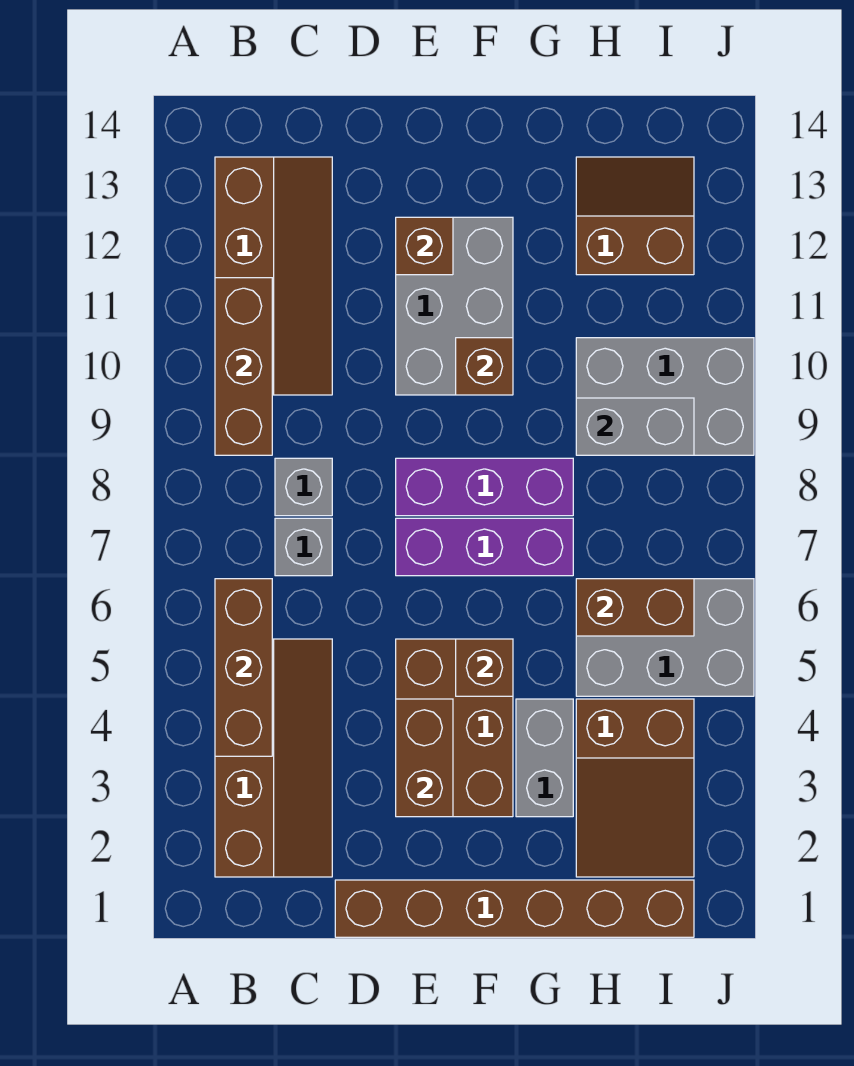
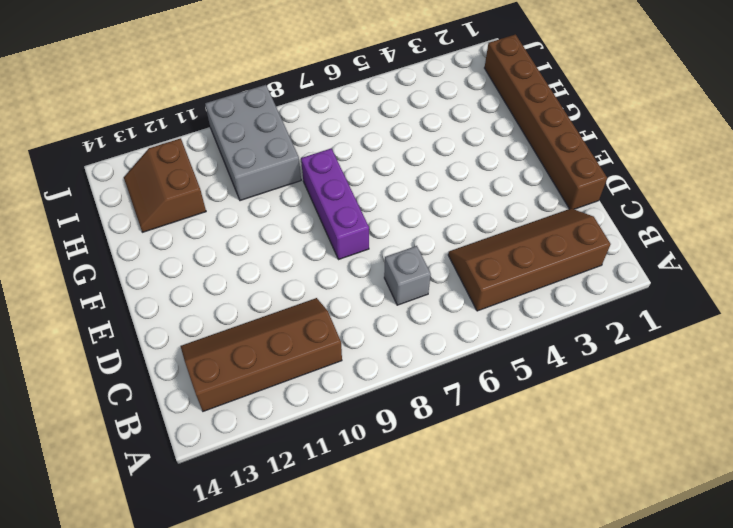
none -> grey brick C8 level 1
none -> brown brick E3:F5 level 1
none -> purple brick E7:G7 level 1

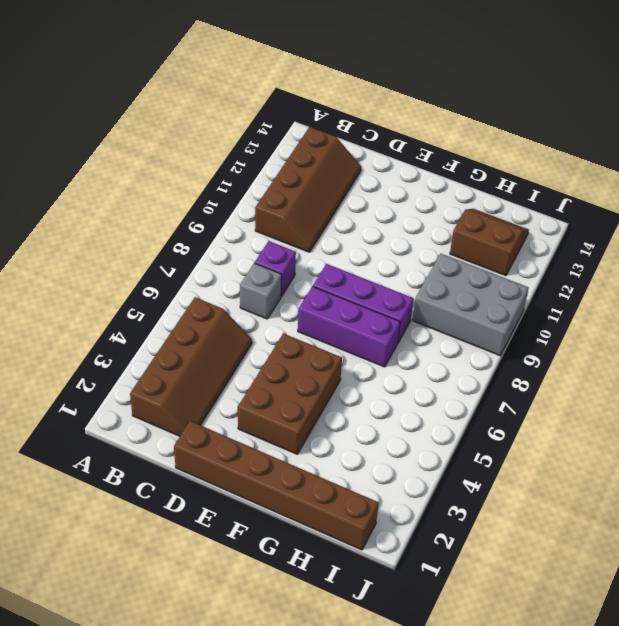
purple brick C8 level 1 -> grey brick C8 level 1
none -> grey brick E10:F12 level 1
none -> grey brick G3:G4 level 1
none -> brown slope H2:I4 level 1 top 4

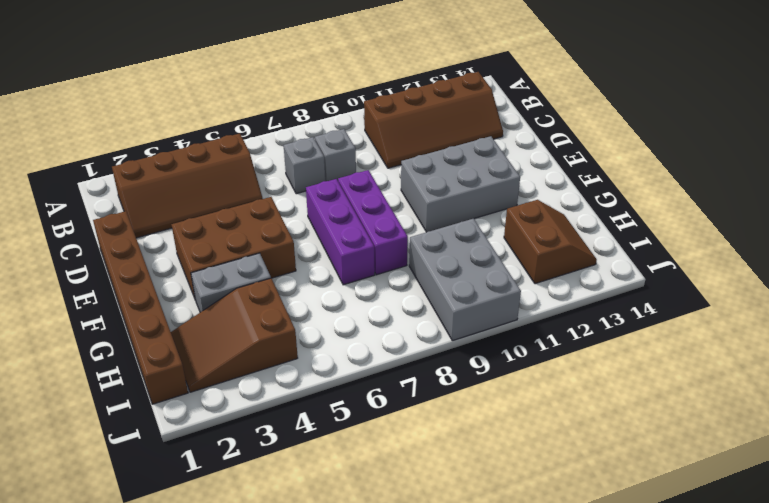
none -> grey brick H5:J6 level 1
none -> brown brick B4:B6 level 2
none -> brown brick B9:B11 level 2

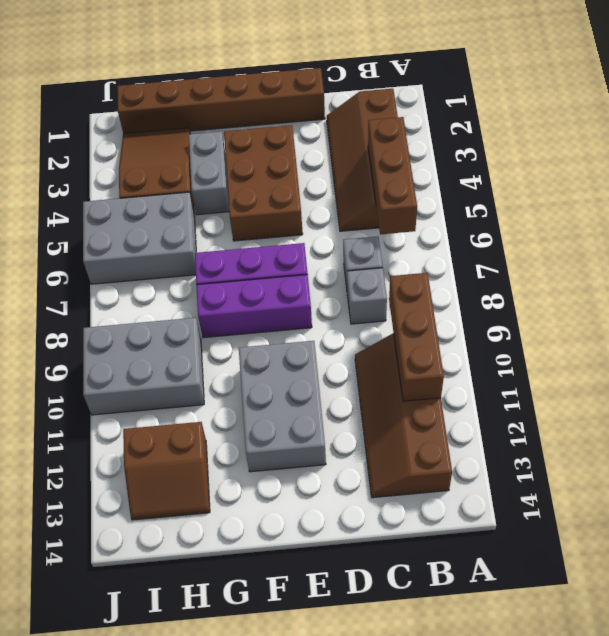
none -> brown brick E3:E4 level 2
none -> brown brick E12 level 2
none -> brown brick F5 level 2

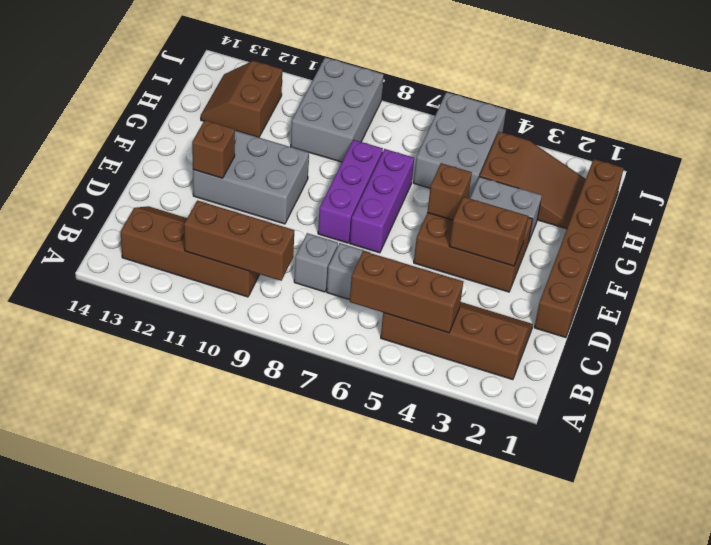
none -> brown brick F10 level 2
none -> brown brick H6:I6 level 2
none -> grey brick H9:I9 level 2

